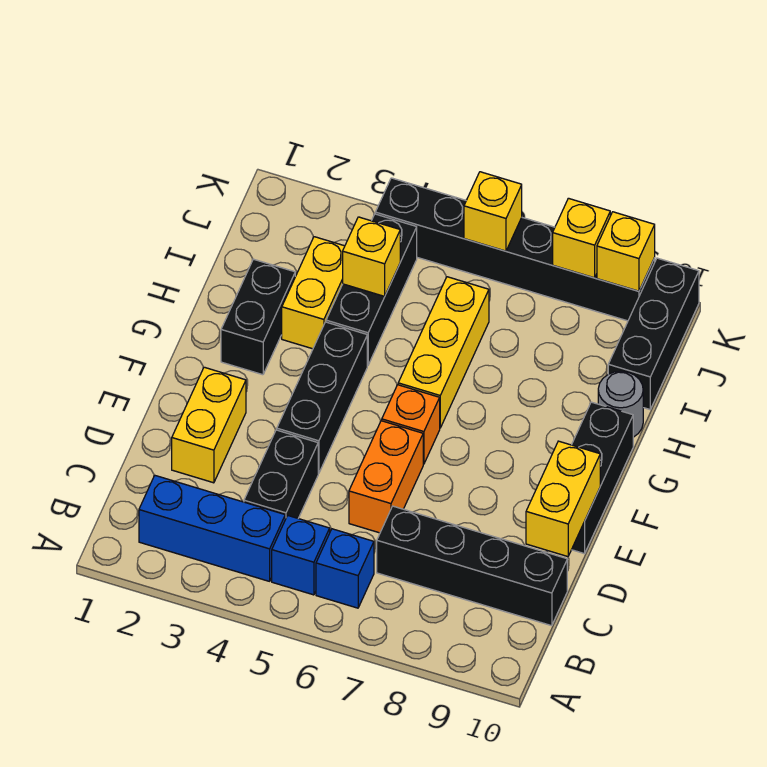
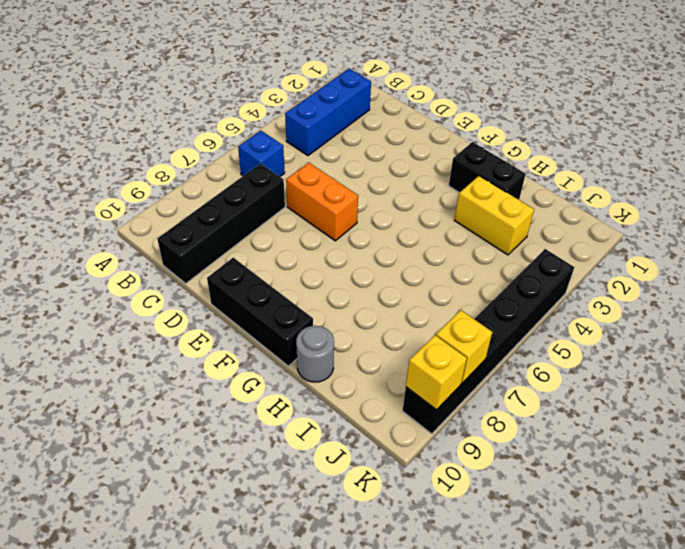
none -> blue brick B5 level 1
none -> black brick C4:D4 level 1
none -> yellow brick D2:E2 level 1

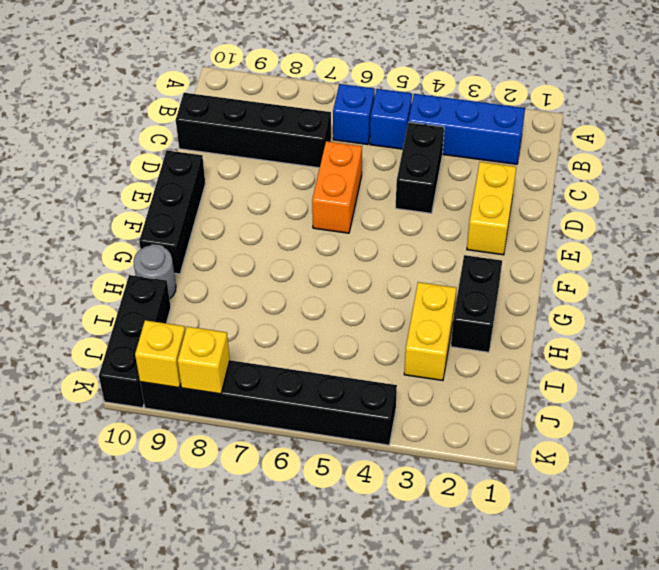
none -> black brick E4:G4 level 1
none -> orange brick F6 level 1
none -> yellow brick G6:I6 level 1

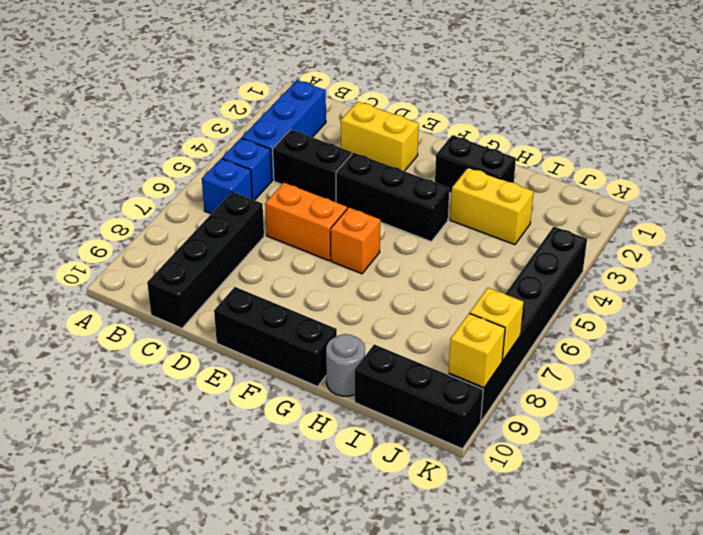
none -> yellow brick G6:I6 level 1
none -> black brick H4:J4 level 1
none -> yellow brick D10:E10 level 2

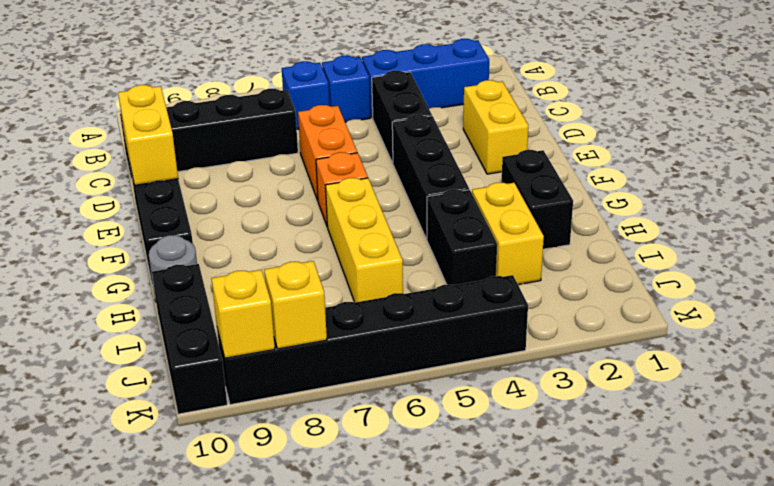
black brick H4:I4 level 1 -> black brick H4:J4 level 1
none -> yellow brick I4 level 2
none -> yellow brick K6 level 2

